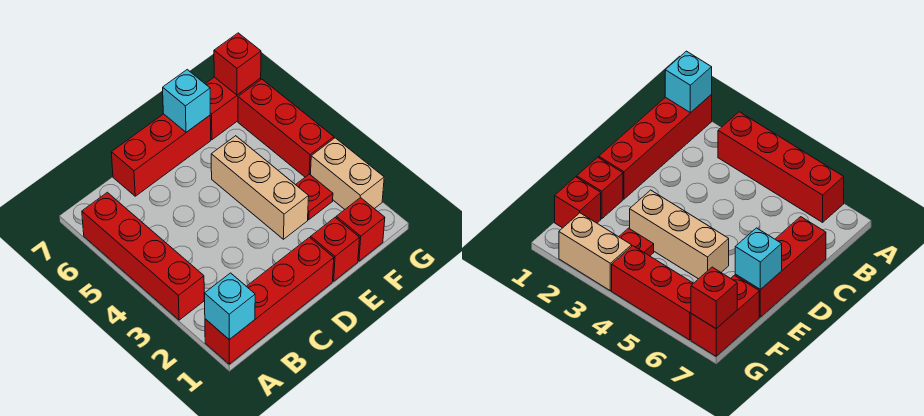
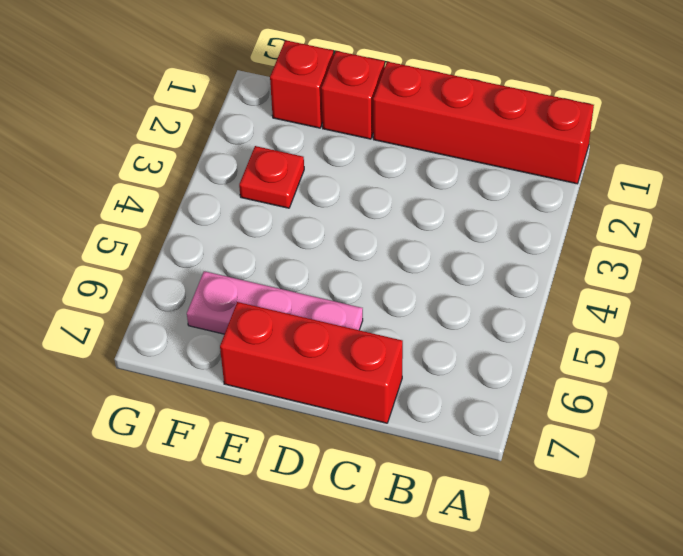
pink plate D6:F6 level 1 -> none
none -> red brick A3:A6 level 1
none -> tan brick E3:E5 level 1
none -> red brick F7:G7 level 1

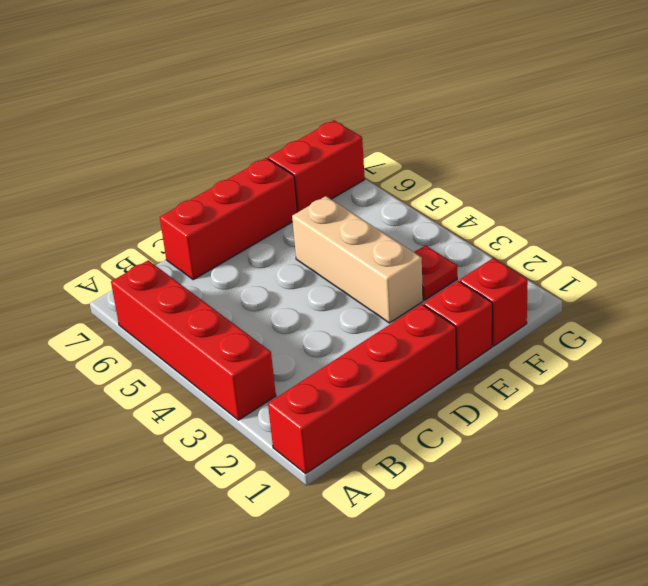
none -> tan brick G2:G3 level 1
none -> red brick G4:G6 level 1
none -> cyan brick A1 level 2

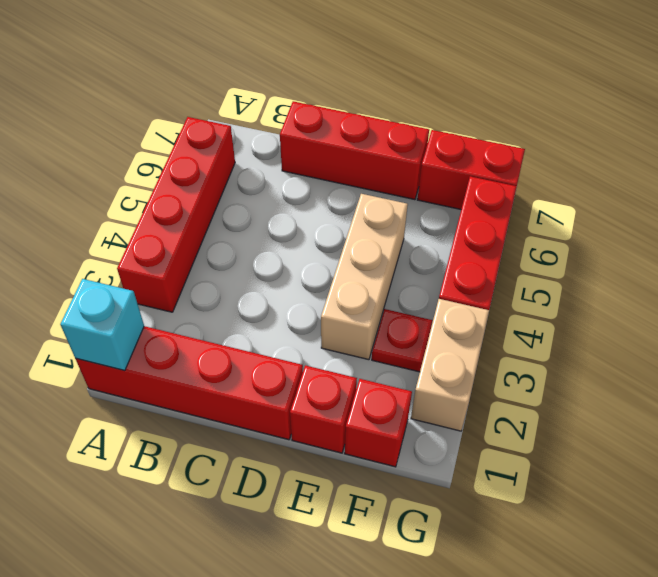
none -> cyan brick E7 level 2
none -> red brick G7 level 2

